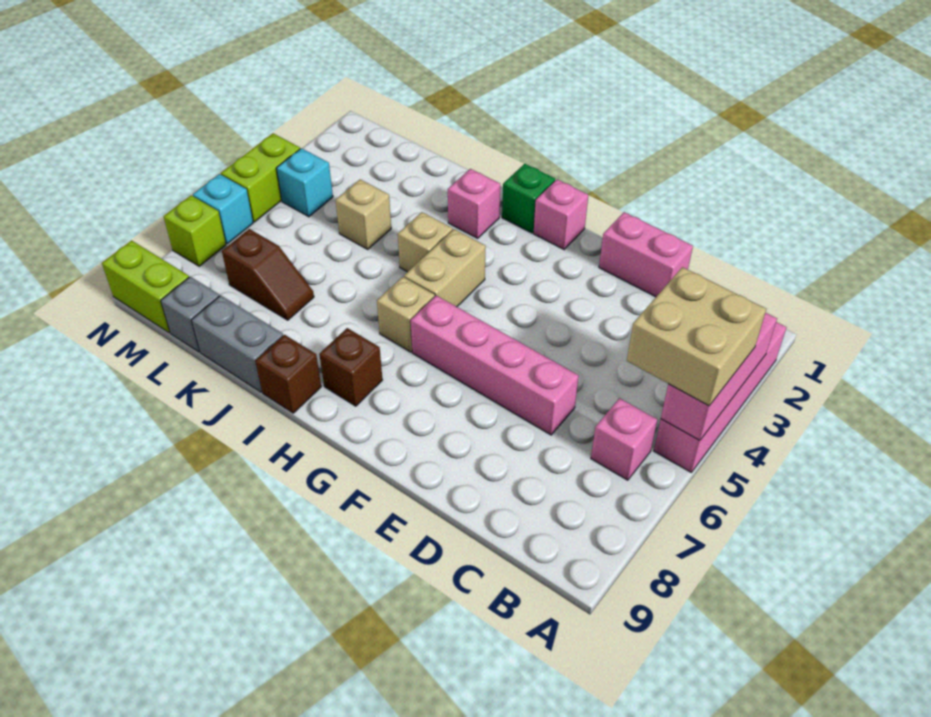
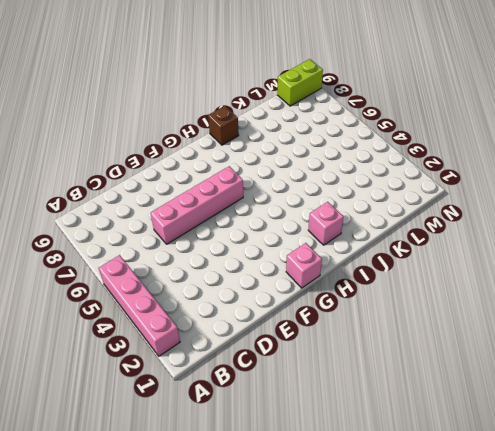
none -> pink brick B6 level 1
none -> pink brick D1:E1 level 1
none -> green brick H1 level 1

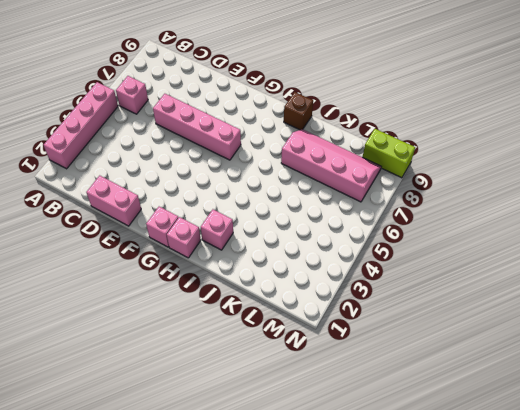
pink brick H1 level 1 -> green brick H1 level 1
pink slope J7:M8 level 1 top 7 -> brown slope K7:L7 level 1 top L
none -> tan brick H4:H5 level 1
none -> tan brick H6 level 1
none -> brown brick H8 level 1

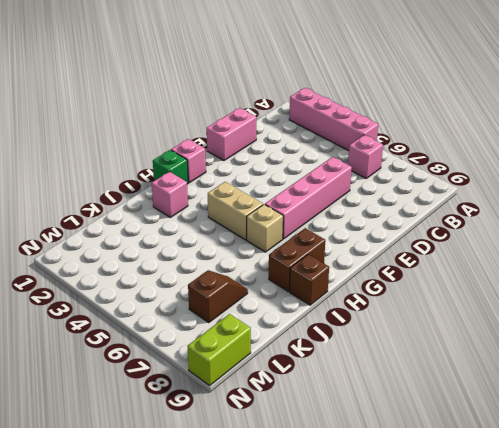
brown brick H8:I8 level 1 -> brown brick H8 level 1
none -> tan brick I4 level 1
none -> grey brick J9:K9 level 1
none -> tan brick K4 level 1

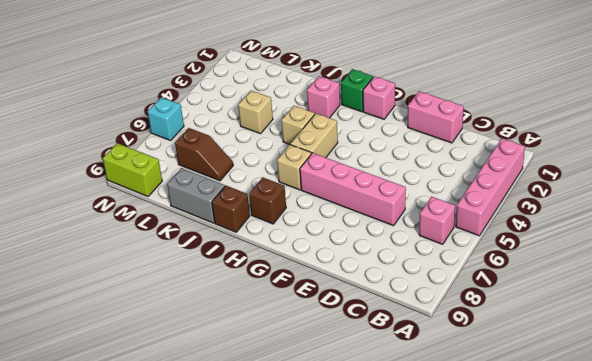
none -> grey brick L9 level 1
none -> cyan brick M4 level 1
none -> lime brick N4:N5 level 1

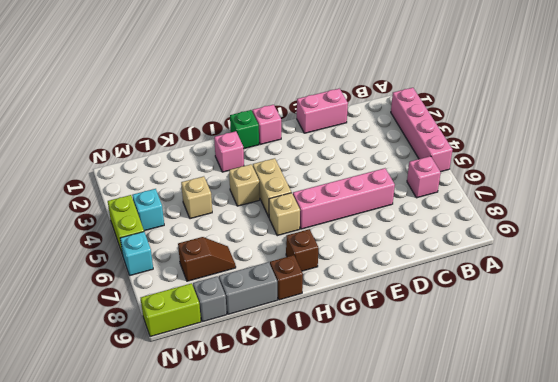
none -> lime brick N7 level 1
none -> pink brick A3:A5 level 2
none -> tan brick A4:B5 level 3

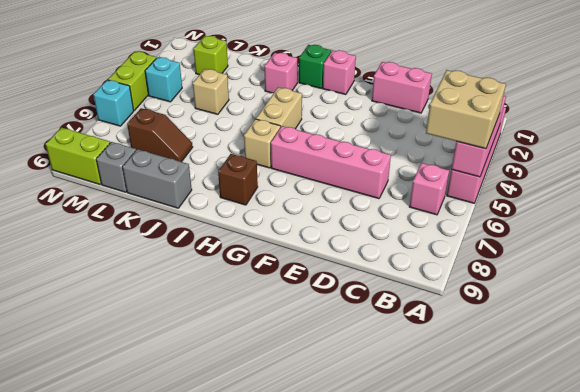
lime brick L2 level 1 -> lime brick N7 level 1
none -> tan brick I4 level 1
none -> brown brick I9 level 1

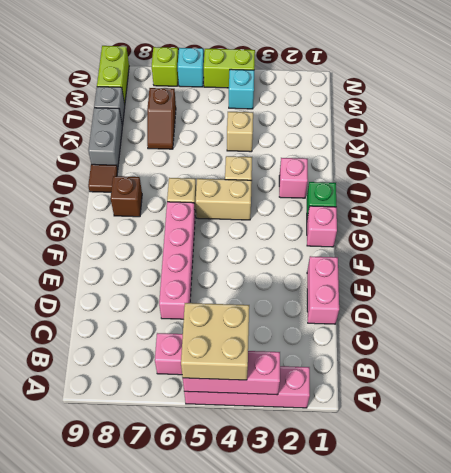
brown tile I9 level 1 -> brown brick I9 level 1

